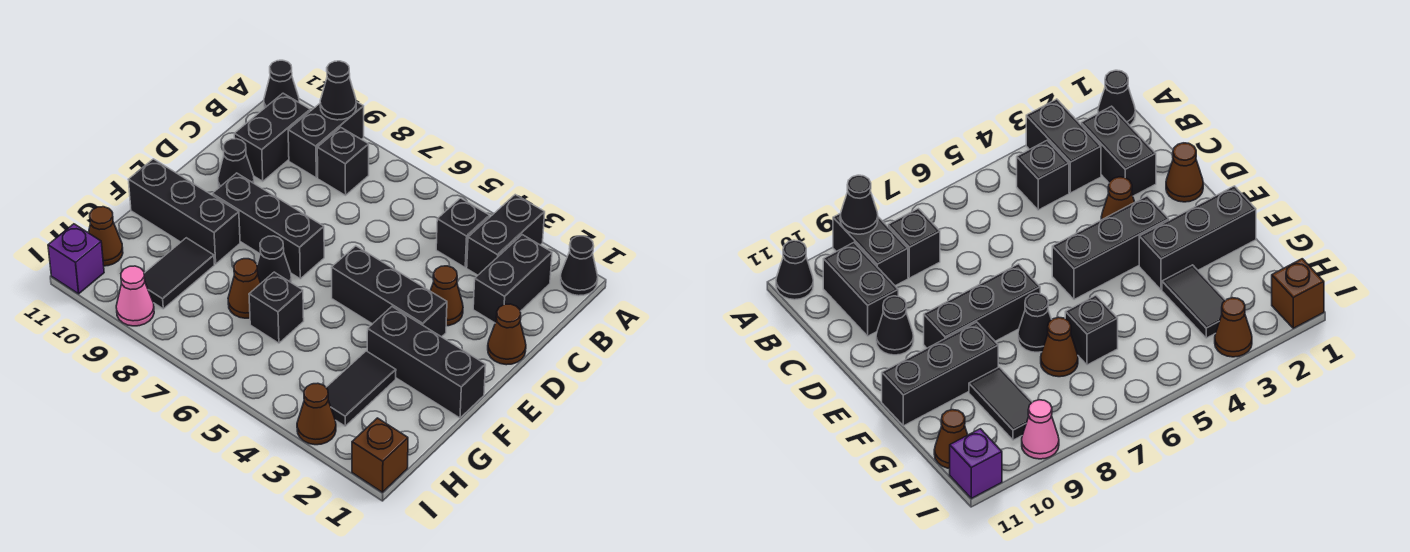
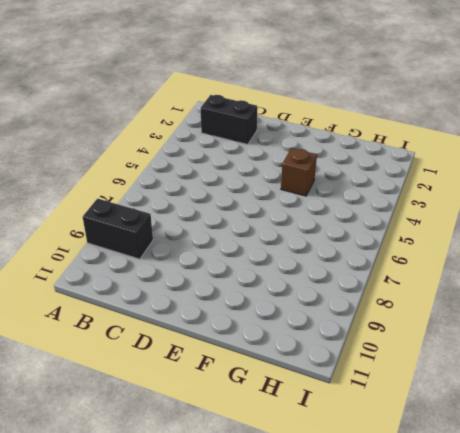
brown brick F4 level 1 -> brown brick I1 level 1
none -> black cone A1 level 1
none -> black brick A3:B3 level 1
none -> black cone A11 level 1

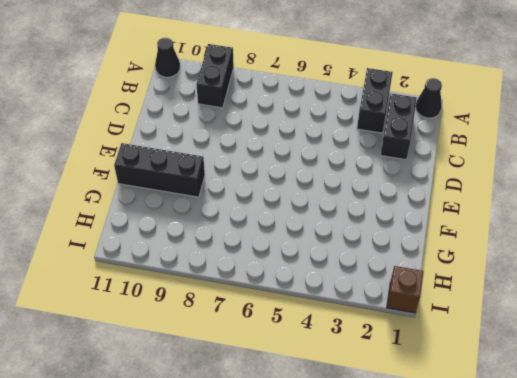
none -> black brick B4 level 1
none -> black brick B8 level 1
none -> black brick B10:C10 level 1

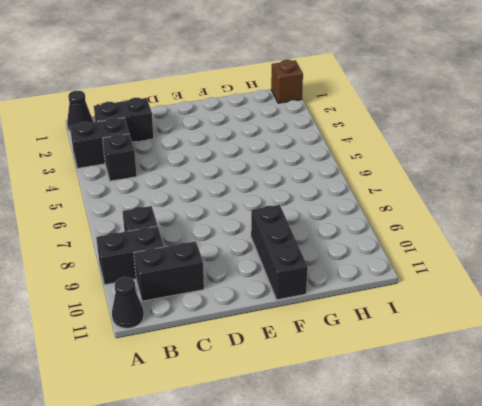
none -> brown cone D1 level 1
none -> brown cone D3 level 1
none -> black cone D10 level 1

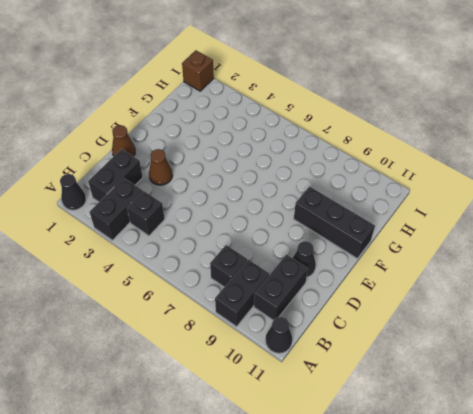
none -> black brick E3:E5 level 1
none -> black brick E7:E9 level 1
none -> black brick F1:F3 level 1

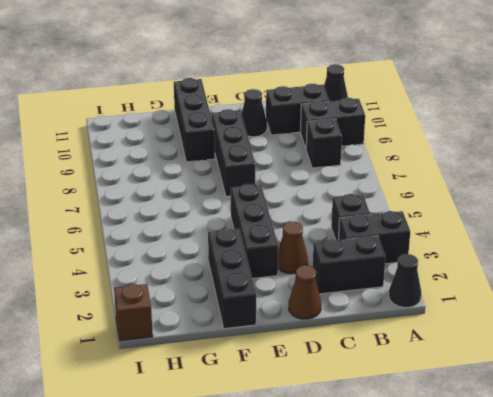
none -> black cone F7 level 1
none -> black tile G3:H3 level 1
none -> black brick G6 level 1

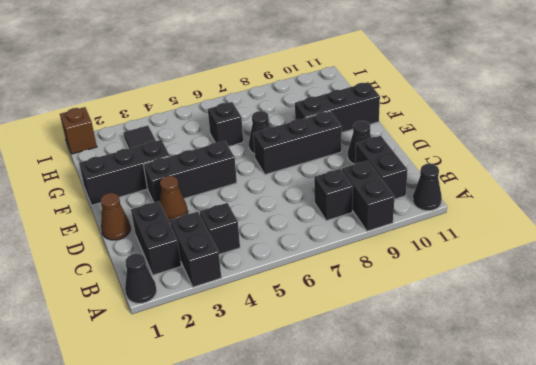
none -> brown cone G7 level 1
none -> black tile G9:H9 level 1
none -> brown cone H11 level 1

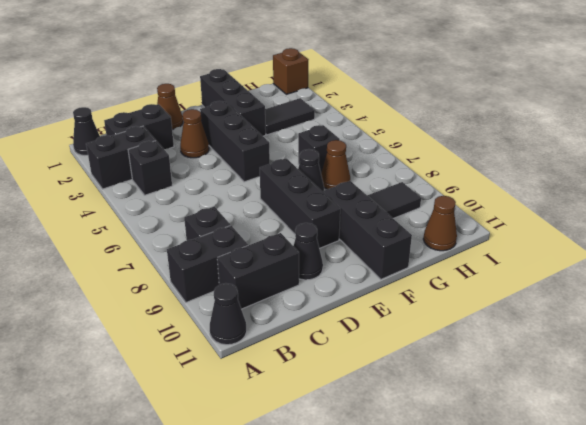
none -> brown cone I3 level 1
none -> pink cone I9 level 1
none -> purple brick I11 level 1

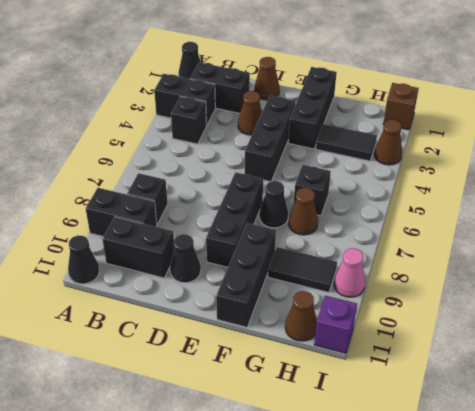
none -> black cone A9 level 2

